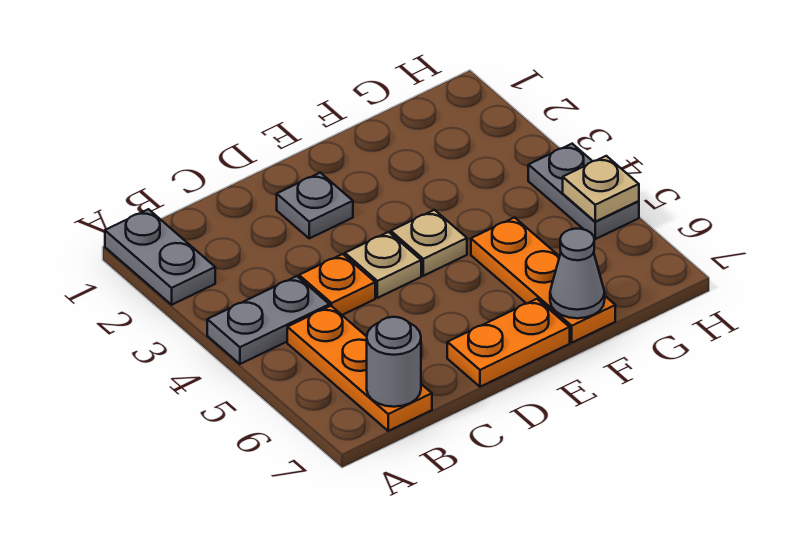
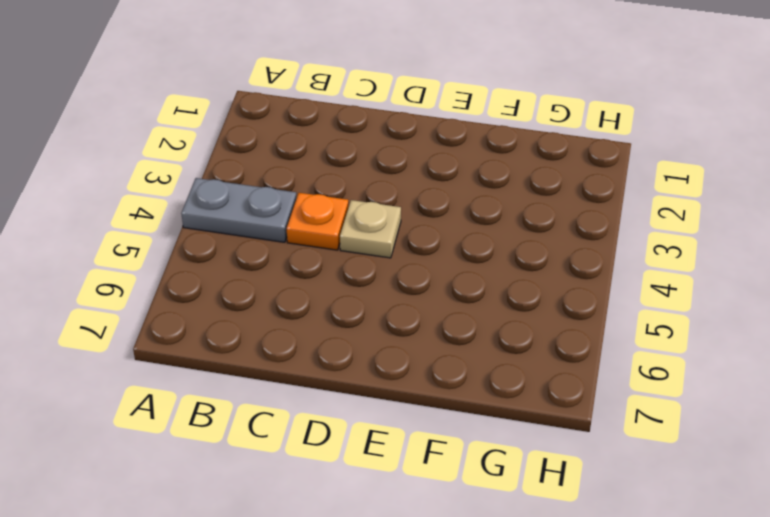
none -> grey plate A1:A2 level 1
none -> orange plate B5:B7 level 1
none -> grey plate D2 level 1

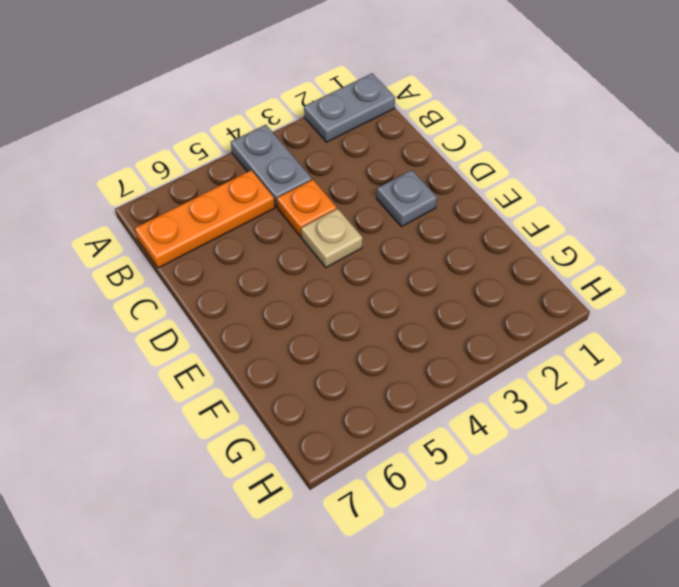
none -> orange plate D7:E7 level 1
none -> tan plate E4 level 1
none -> orange plate F5:F7 level 1

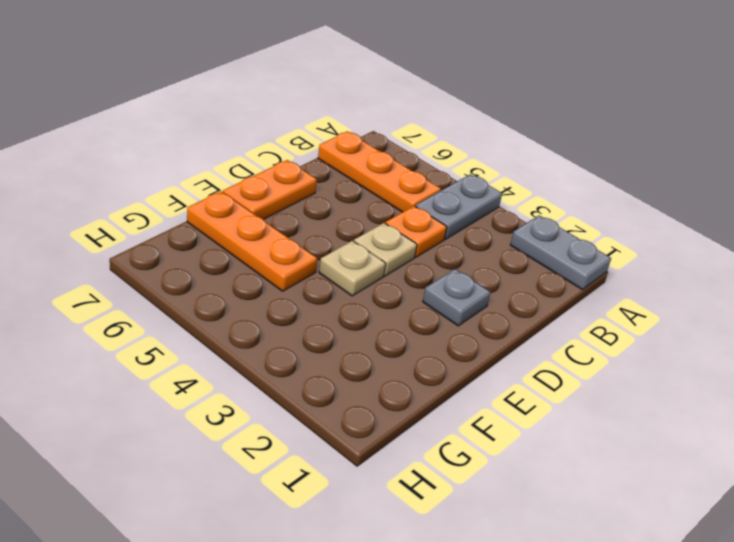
none -> grey plate H4:H5 level 1
none -> grey round brick B7 level 2
none -> grey cone F7 level 2

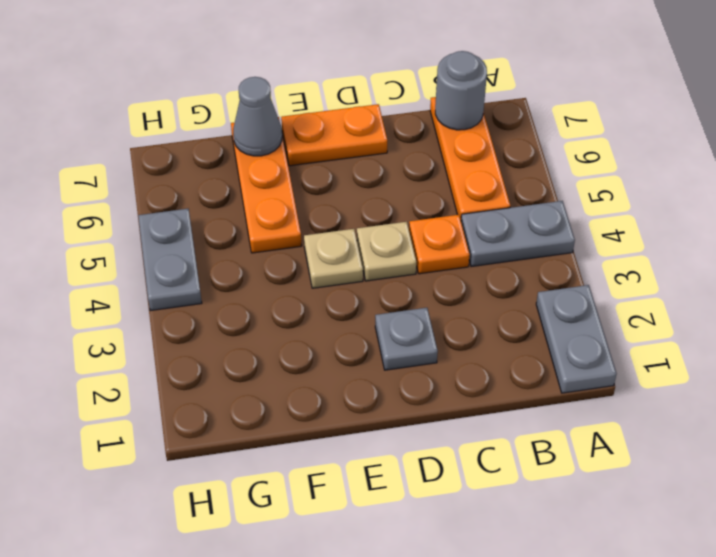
none -> tan plate H5 level 2

